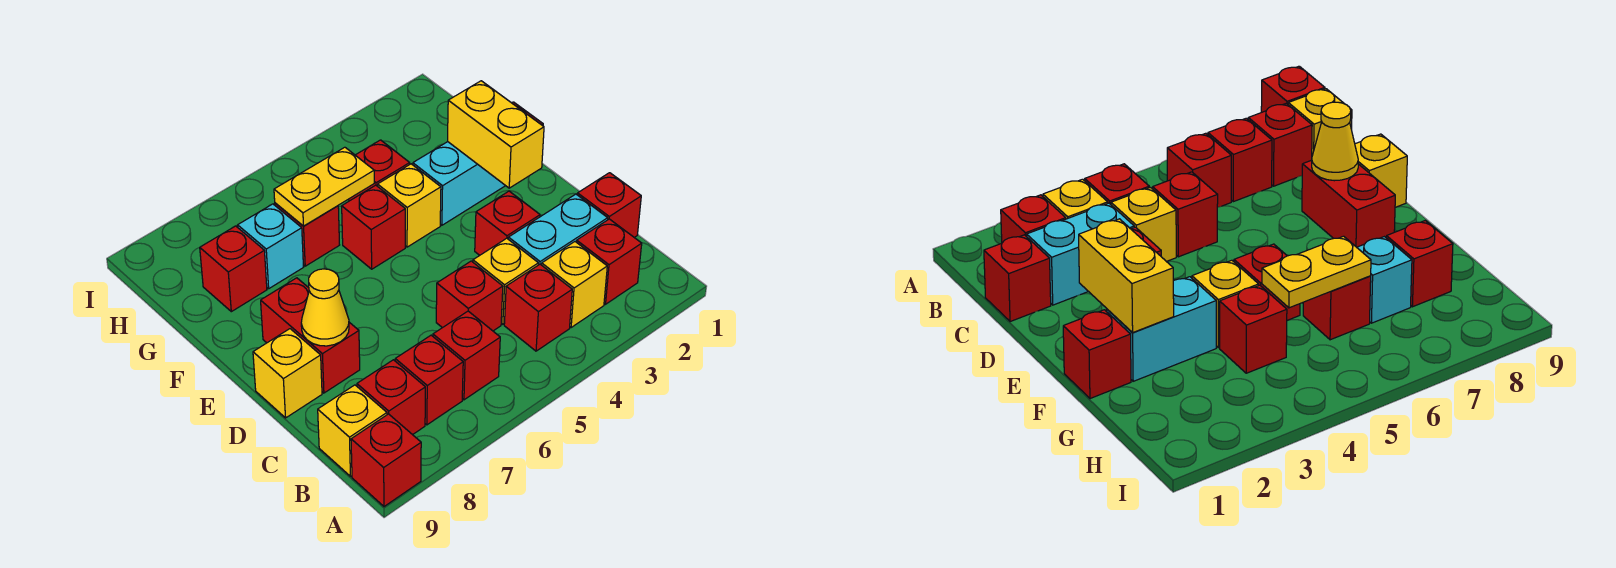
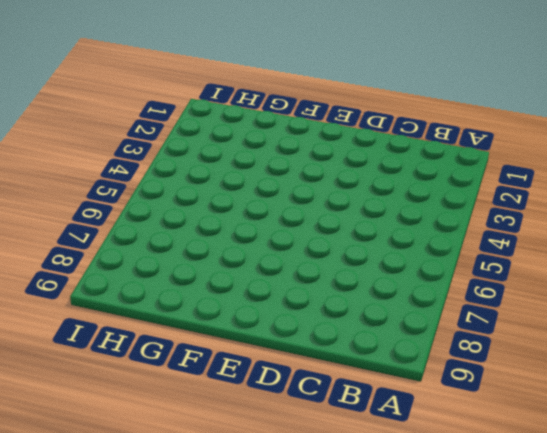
none -> red brick A9 level 1
none -> red brick B2 level 1
none -> yellow brick B3 level 1

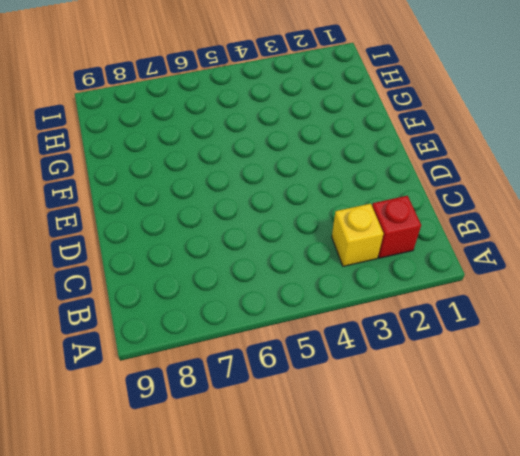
none -> red brick A9 level 1
none -> red brick B4 level 1
none -> red brick B6 level 1

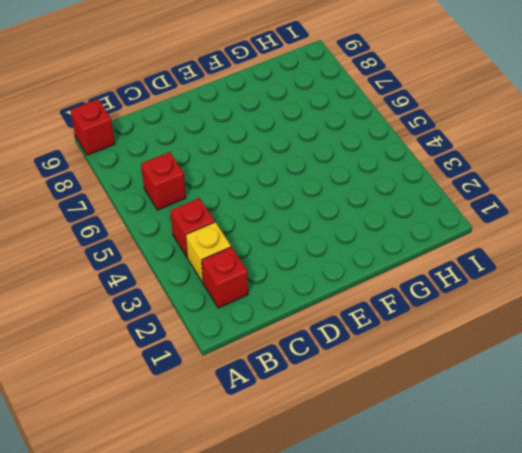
none -> red brick B7 level 1
none -> red brick B8 level 1
none -> yellow brick B9 level 1

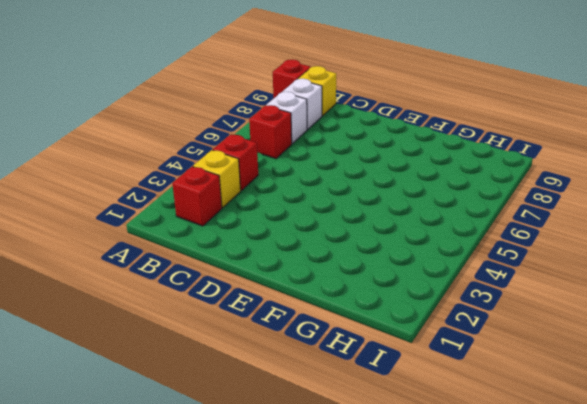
white brick B7 level 1 -> red brick B7 level 1
white brick B8 level 1 -> red brick B8 level 1
none -> red brick C1 level 1
none -> cyan brick C2:C3 level 1
none -> yellow brick C4 level 1

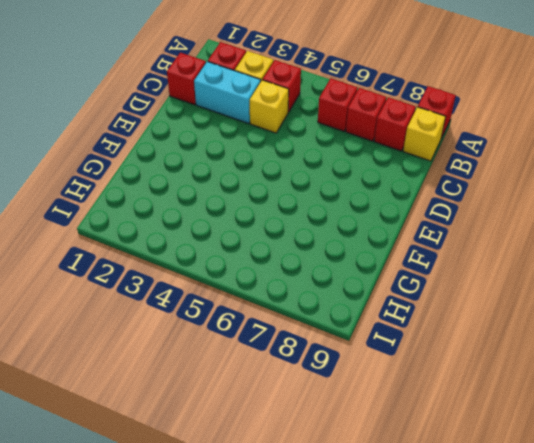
none -> red brick C5 level 1
none -> red brick D3 level 1
none -> red brick D8:E8 level 1

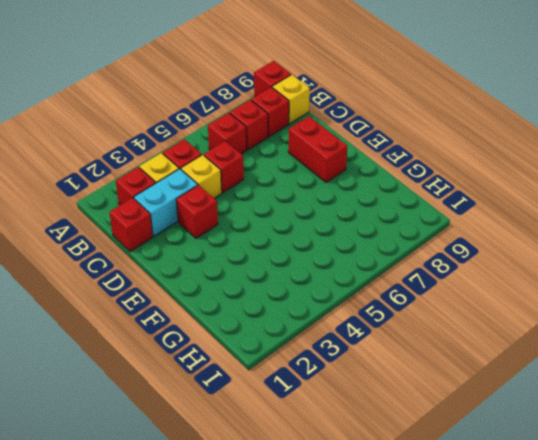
none -> yellow brick D9 level 1
none -> red brick F1 level 1
none -> cyan brick F2:F3 level 1

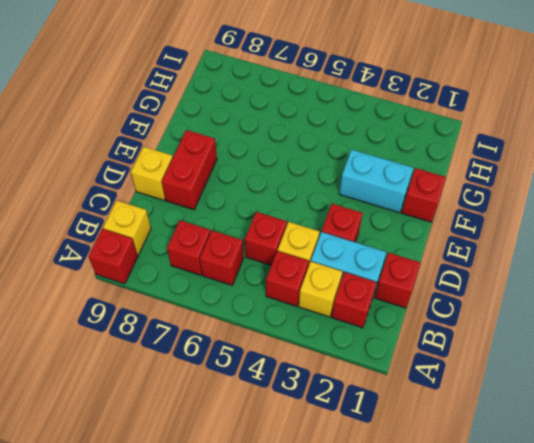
none -> red brick B8 level 1
none -> yellow brick F4 level 1
none -> red brick F5 level 1

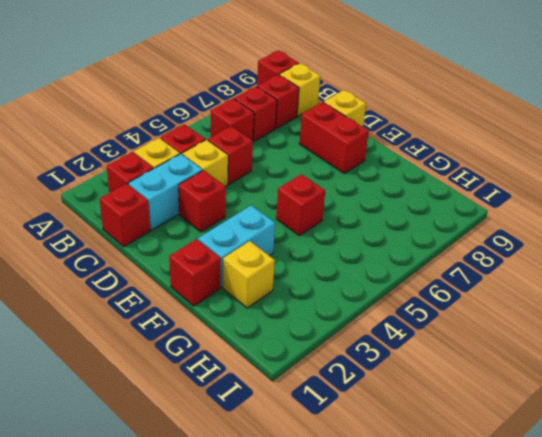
yellow brick G2 level 1 -> yellow brick F4 level 1
none -> red brick G4 level 1
none -> red brick G6 level 1
none -> cyan brick G7 level 1

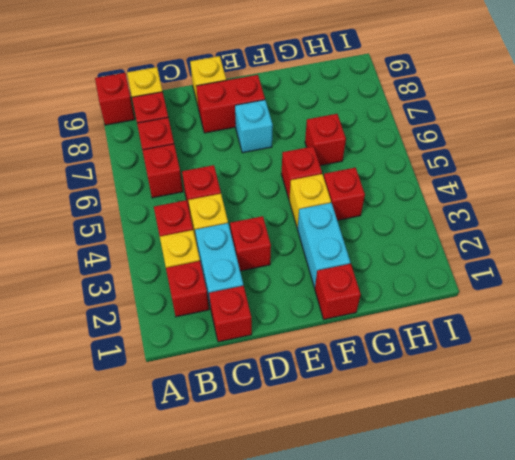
cyan brick E7 level 1 -> cyan brick G7 level 1
none -> red brick G8 level 1
none -> yellow cone D8 level 2
none -> yellow brick E2:F2 level 2

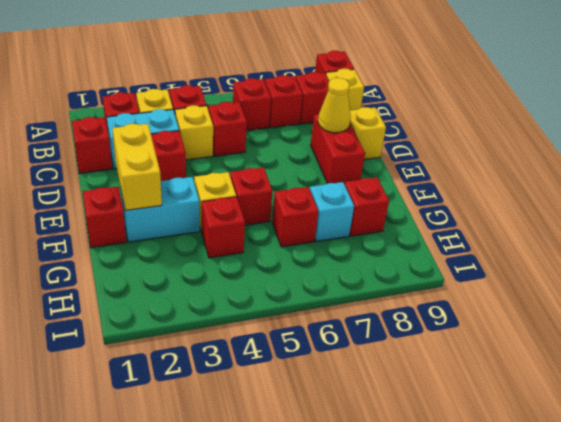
none -> yellow plate G5:G6 level 2

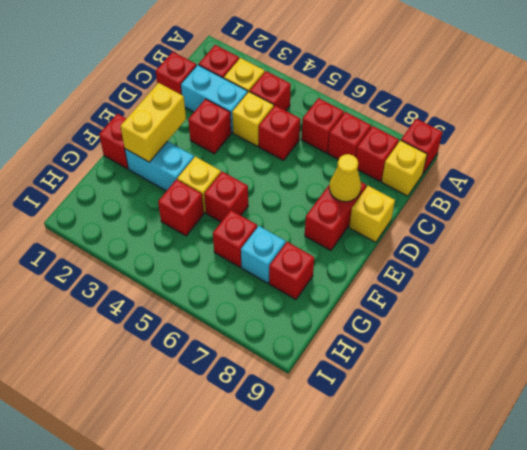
none -> yellow plate G5:G6 level 2

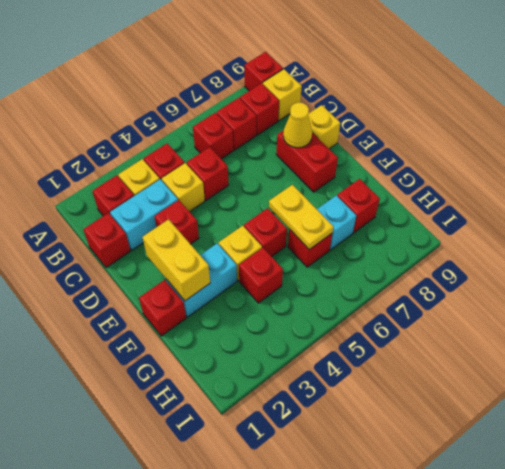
yellow plate F6:G6 level 2 -> yellow plate G5:G6 level 2

